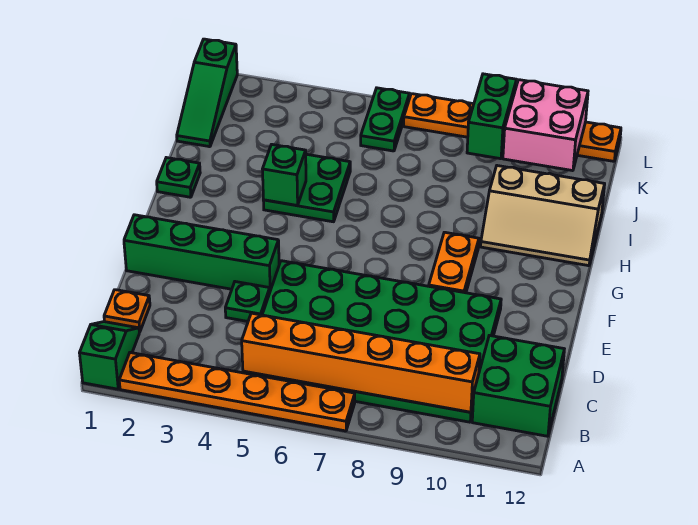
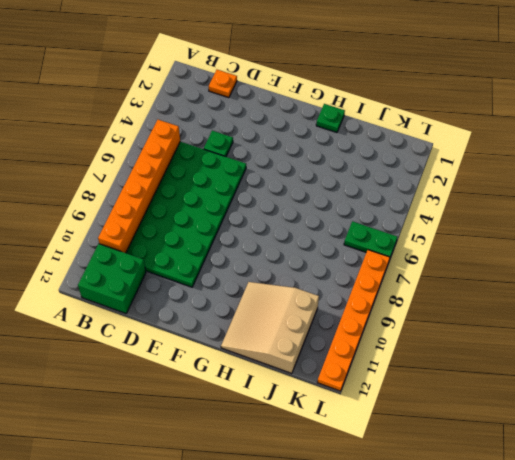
tan slope H10:J12 level 1 top J -> tan slope H10:I12 level 1 top I
none -> green slope A1:B1 level 1 top A
none -> orange plate A2:A7 level 1
none -> green brick E1:E4 level 1

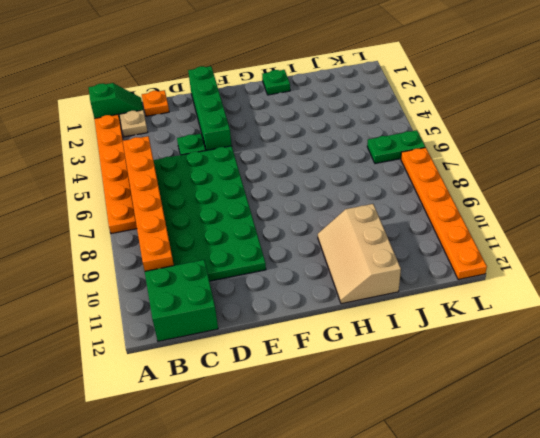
tan plate B2 level 1 -> none
none -> orange plate F9:G9 level 1
none -> green plate H4:I5 level 1
none -> green slope J1:L1 level 1 top L

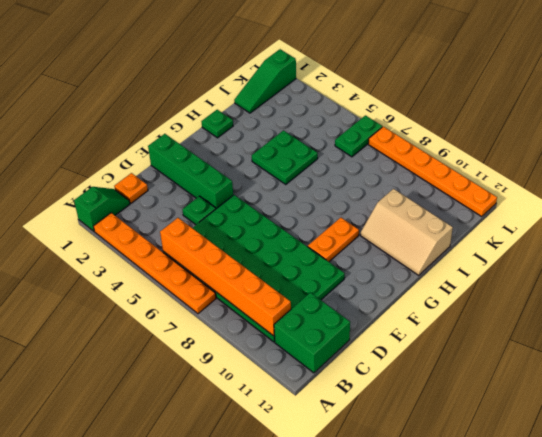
none -> green brick H4 level 2
none -> green brick K9:L9 level 2
none -> pink brick K10:L11 level 2

